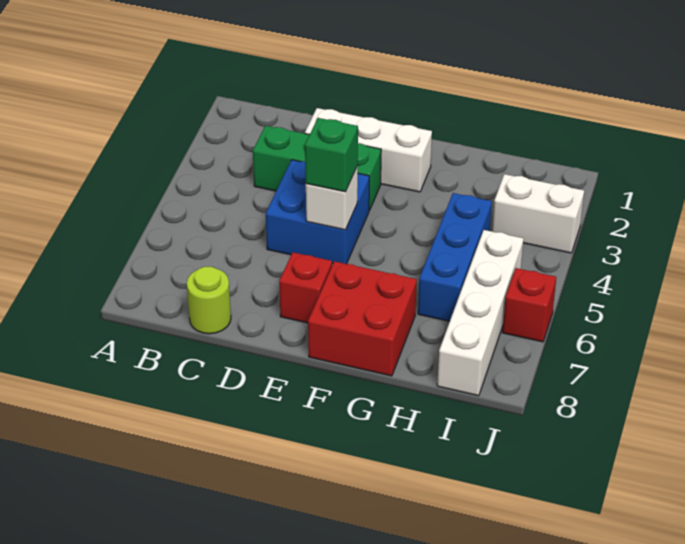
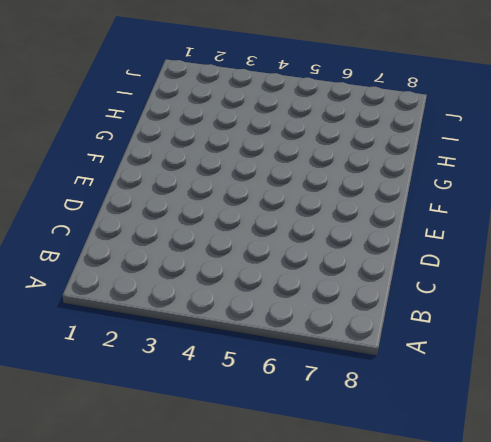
none -> green brick C3:E3 level 1
none -> lime round brick C8 level 1
none -> white brick D2:F2 level 1

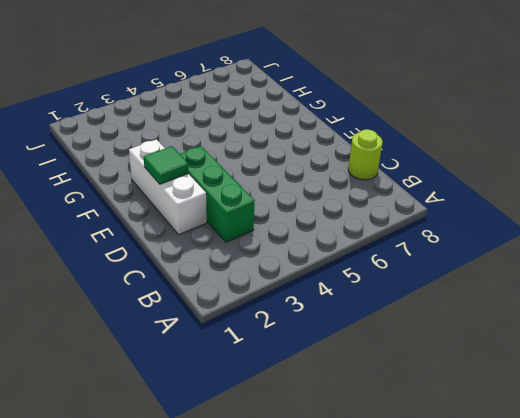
green tile E2 level 2 -> none
none -> blue brick D4:E5 level 1
none -> red brick E7 level 1
none -> red brick F7:G8 level 1

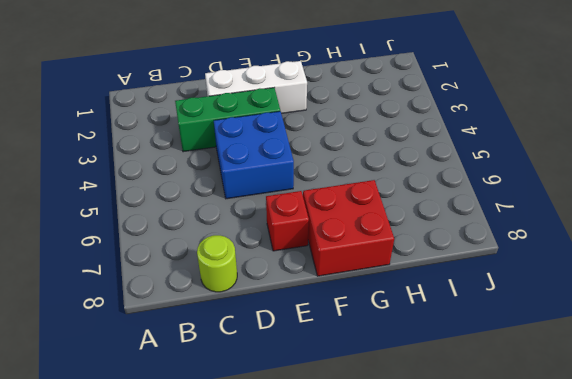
none -> blue brick H4:H6 level 1
none -> white brick I3:J3 level 1
none -> white brick I5:I8 level 1

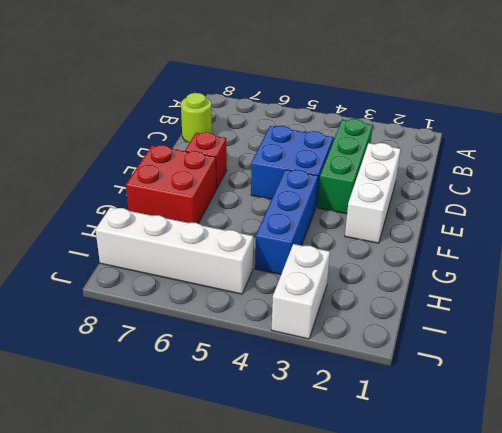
blue brick F4:H4 level 1 -> blue brick H4:H6 level 1
none -> red brick J6 level 1
none -> white brick E5 level 2
none -> green brick E5 level 3

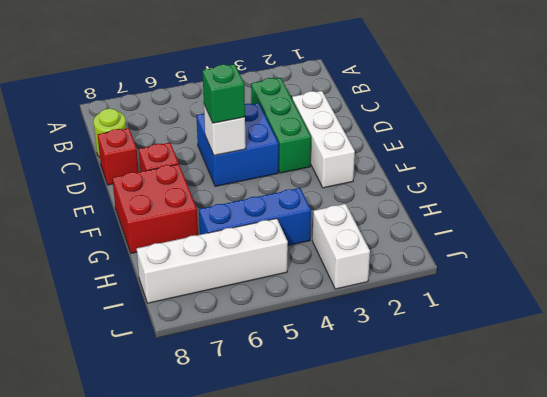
red brick D8 level 1 -> red brick J6 level 1

